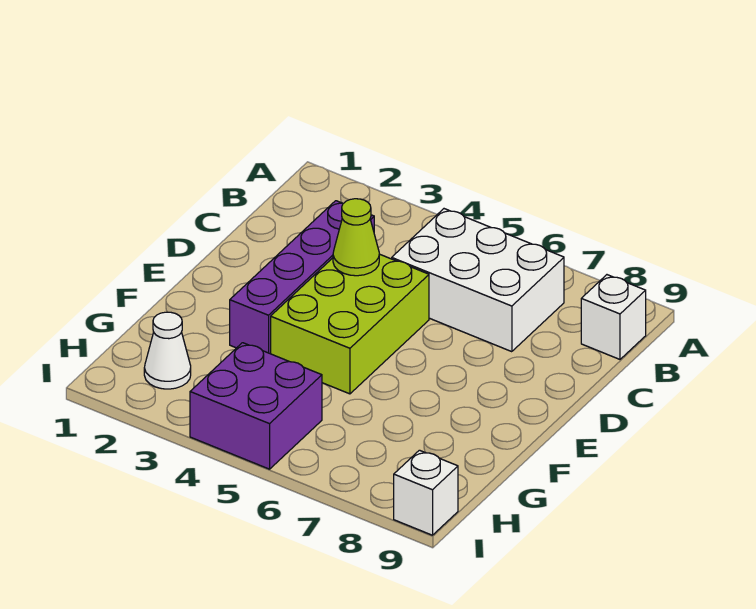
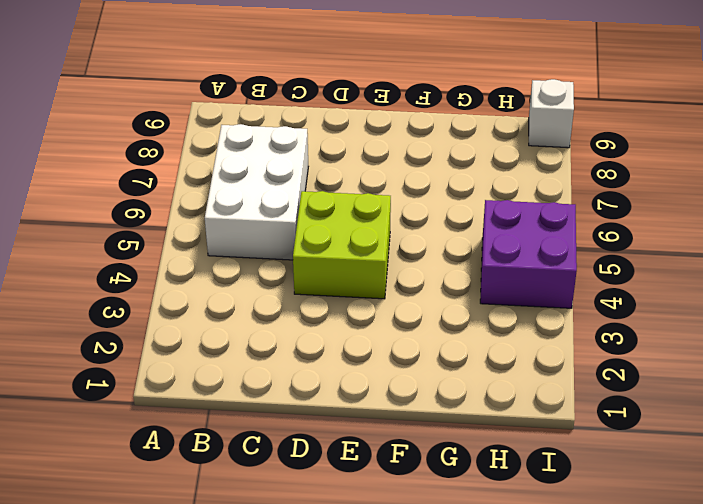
lime brick D4:E5 level 1 -> lime brick D4:F5 level 1
none -> white brick B9 level 1
none -> purple brick C3:F3 level 1

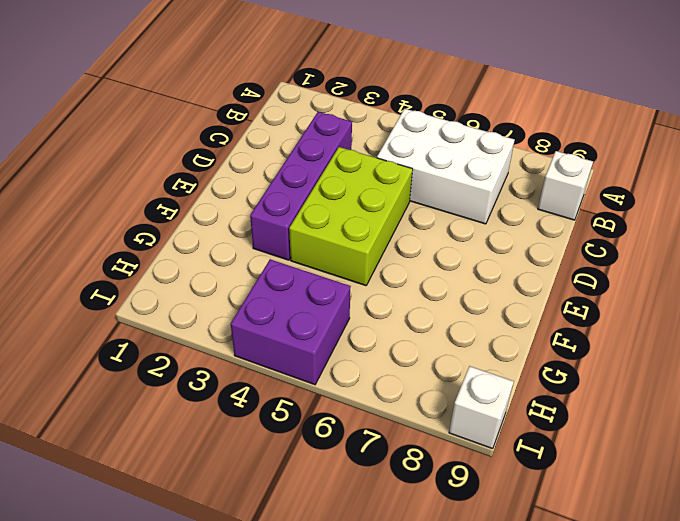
none -> white cone H2 level 1
none -> lime cone D4 level 2

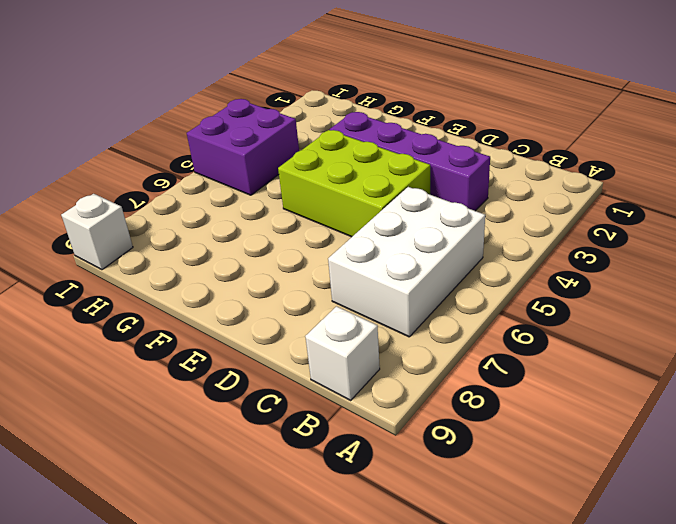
none -> white cone H2 level 1
none -> lime cone D4 level 2

